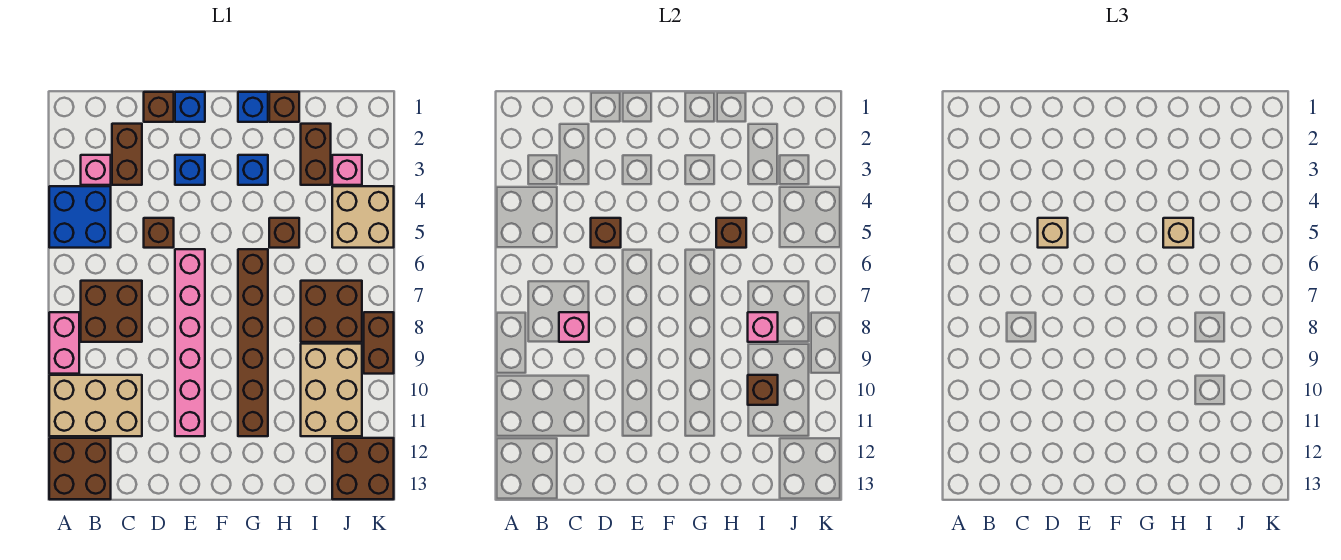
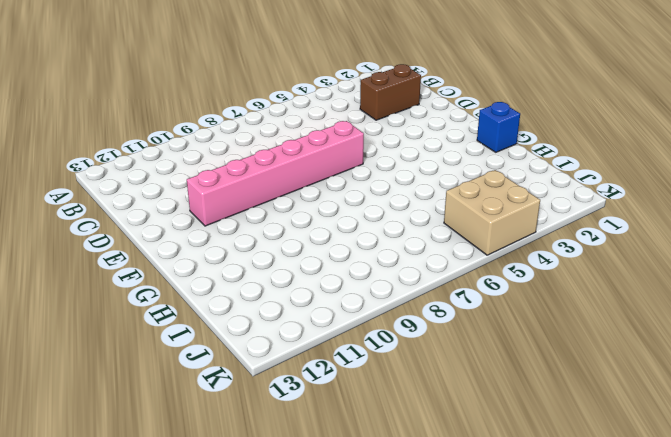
none -> blue brick A4:B5 level 1
none -> pink brick A8:A9 level 1
none -> tan brick A10:C11 level 1
none -> brown brick A12:B13 level 1

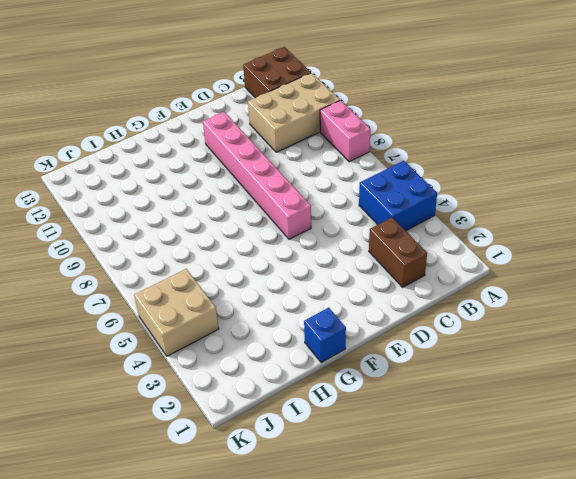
none -> pink brick B3 level 1
none -> brown brick B7:C8 level 1
none -> brown brick D1 level 1
none -> brown brick D5 level 1

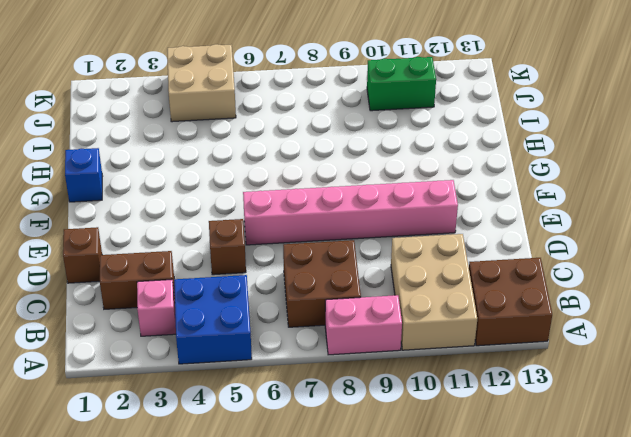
green brick J10:J11 level 1 -> tan brick I9:J11 level 1
none -> blue brick E1 level 1
none -> blue brick E3 level 1
none -> blue brick G3 level 1
none -> brown brick G6:G11 level 1

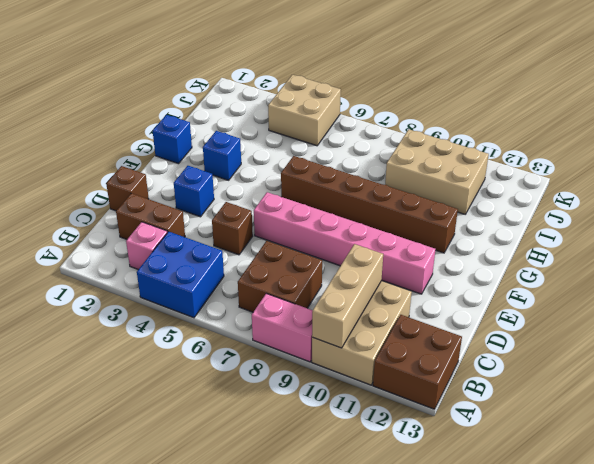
tan brick A10:C10 level 2 -> none
none -> blue brick E1 level 1
none -> brown brick H1 level 1
none -> brown brick H5 level 1
none -> brown brick I2:I3 level 1

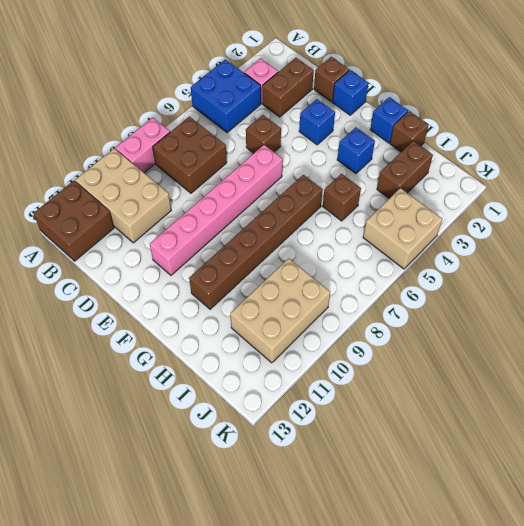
none -> brown brick I7:J8 level 1
none -> pink brick J3 level 1
none -> brown brick J12:K13 level 1
none -> brown brick K8:K9 level 1

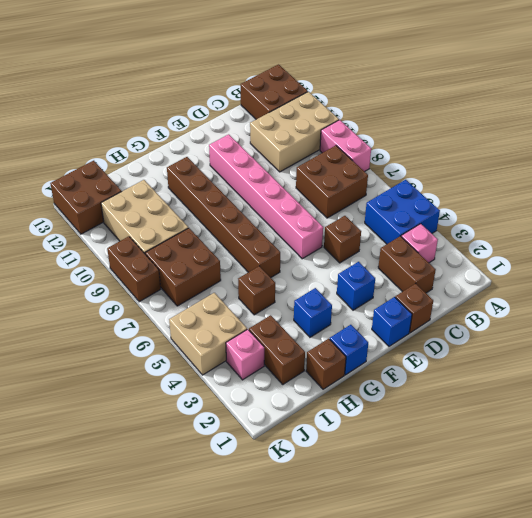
none -> pink brick C8 level 2
none -> brown brick D5 level 2
none -> brown brick H5 level 2
none -> pink brick I8 level 2

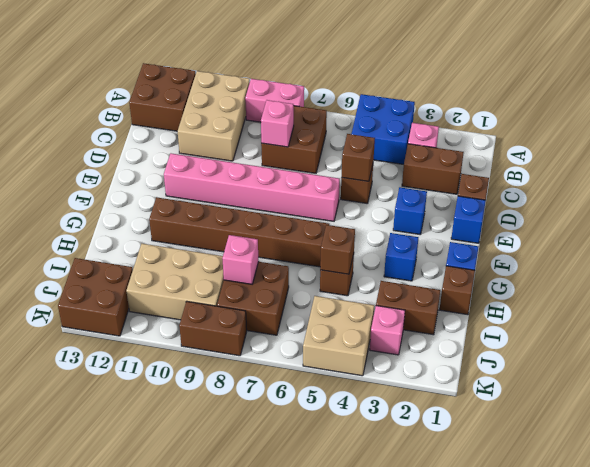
none -> brown brick I10 level 2
none -> tan brick D5 level 3
none -> tan brick H5 level 3

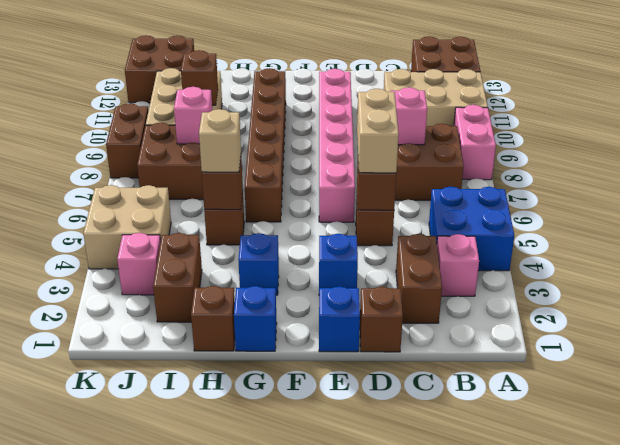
tan brick D5:D6 level 3 -> tan brick D5 level 3

